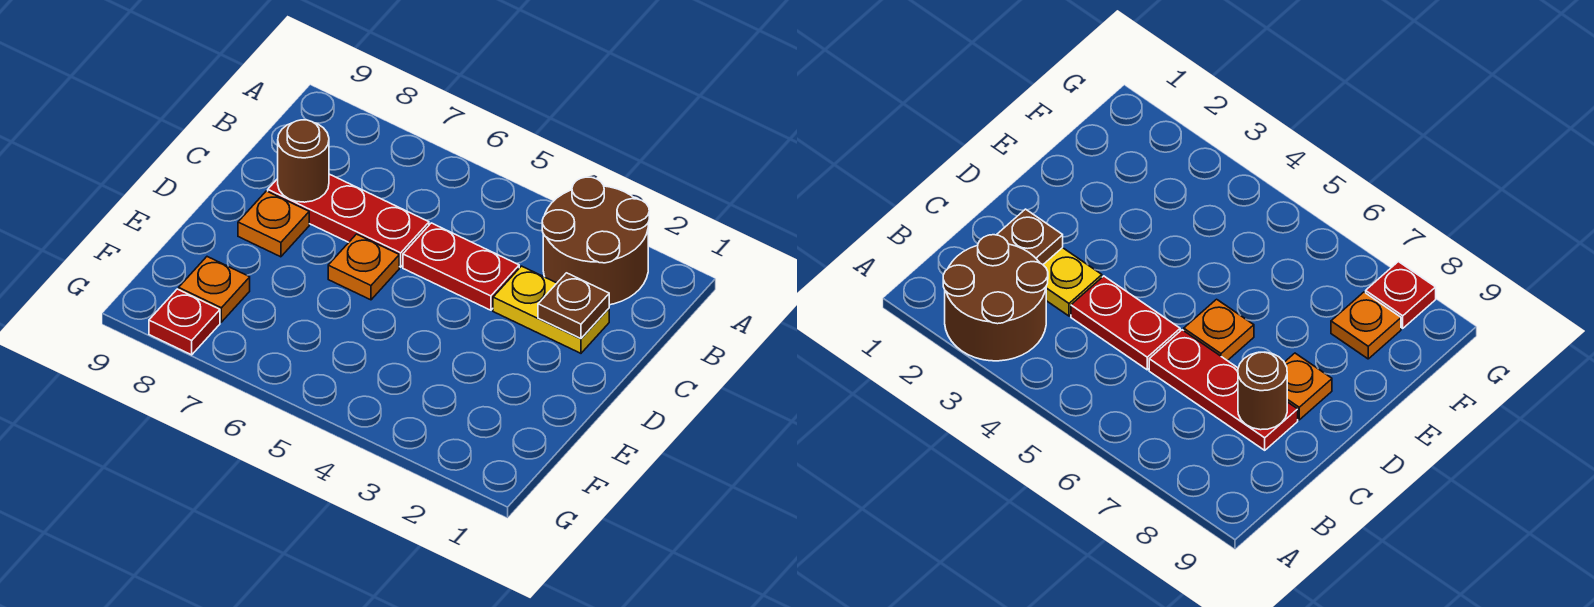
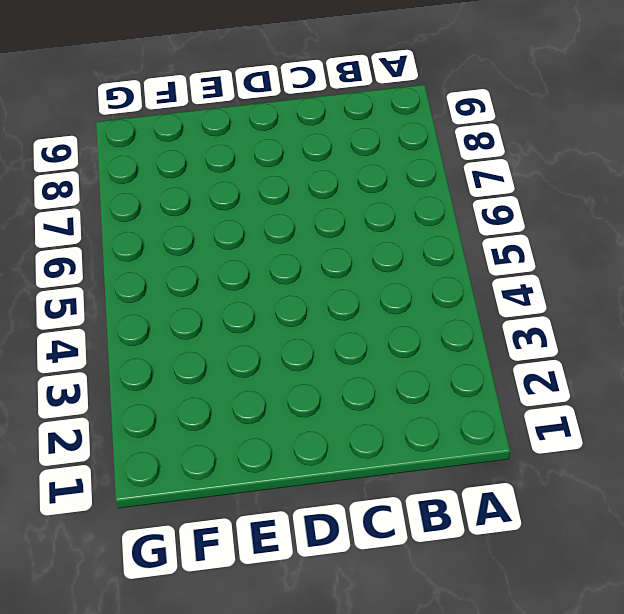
none -> brown round brick A2:B3 level 1
none -> yellow plate C2:C3 level 1

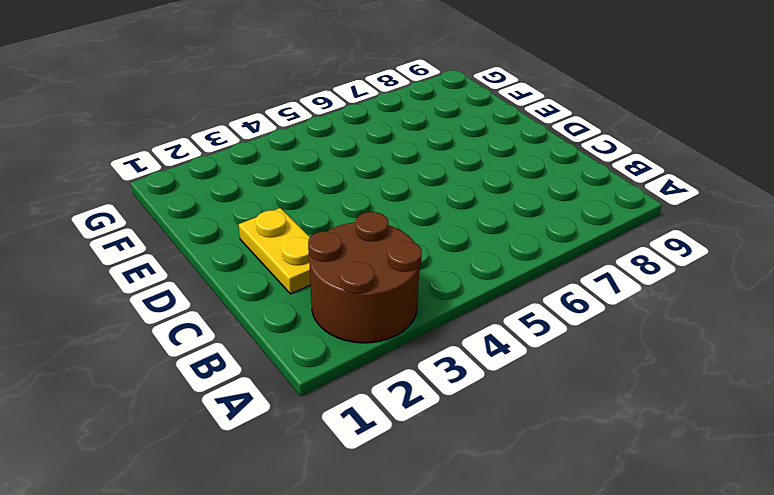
yellow plate C2:D2 level 1 -> yellow plate C2:C3 level 1
none -> red plate C4:C5 level 1
none -> red plate C6:C8 level 1

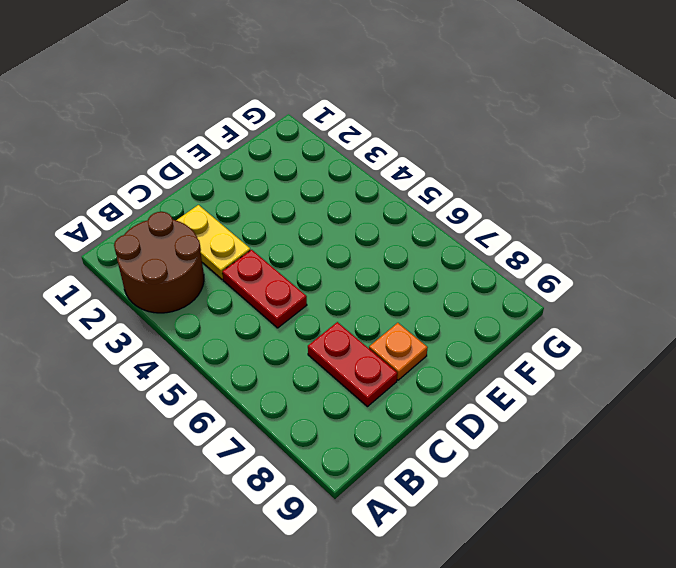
red plate C7:C8 level 1 -> red plate C6:C8 level 1
none -> orange plate D6 level 1
none -> orange plate F8 level 1

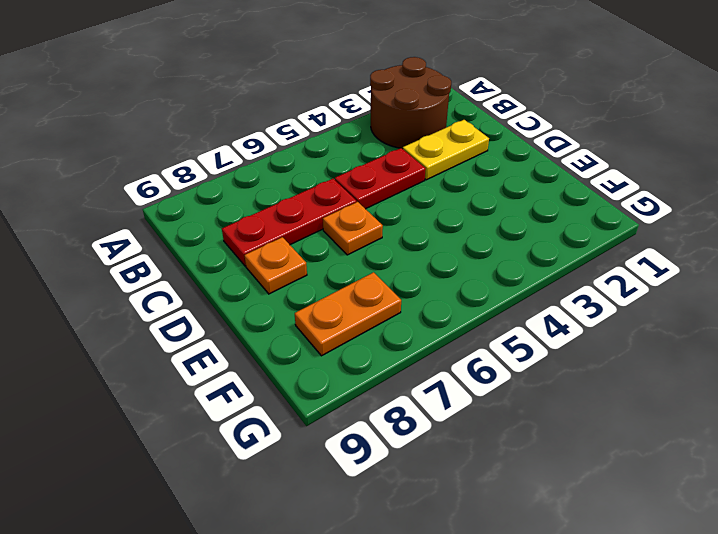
orange plate F7:F8 level 1 -> orange plate F8 level 1
none -> red plate G8 level 1
none -> brown plate C2 level 2

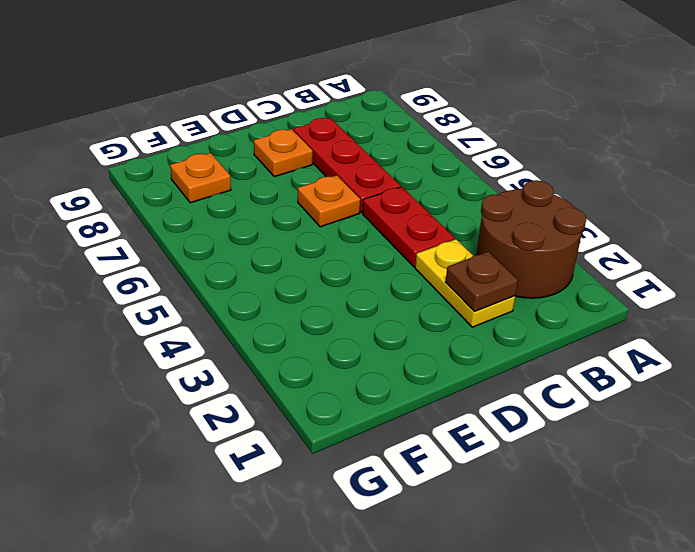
none -> red plate G8 level 1
none -> brown round brick C8 level 2

